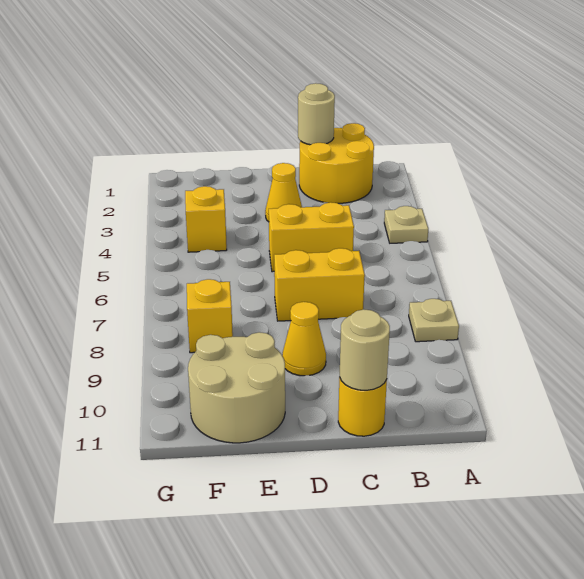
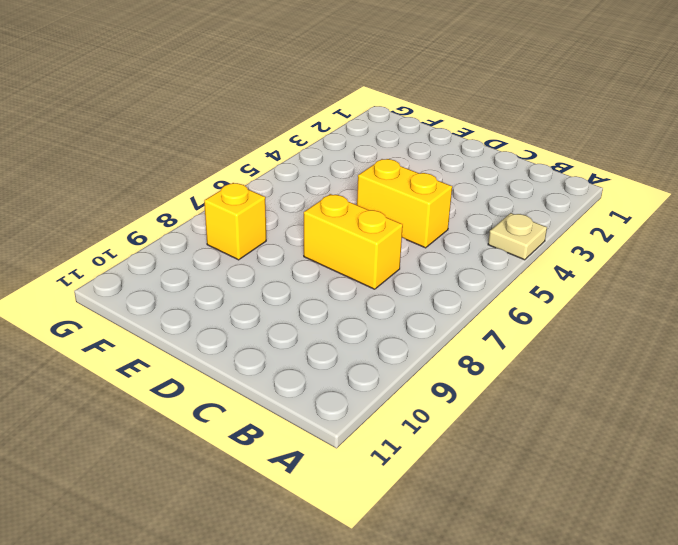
none -> tan plate A8 level 1
none -> yellow round brick B1:C2 level 1
none -> yellow round brick C11 level 1

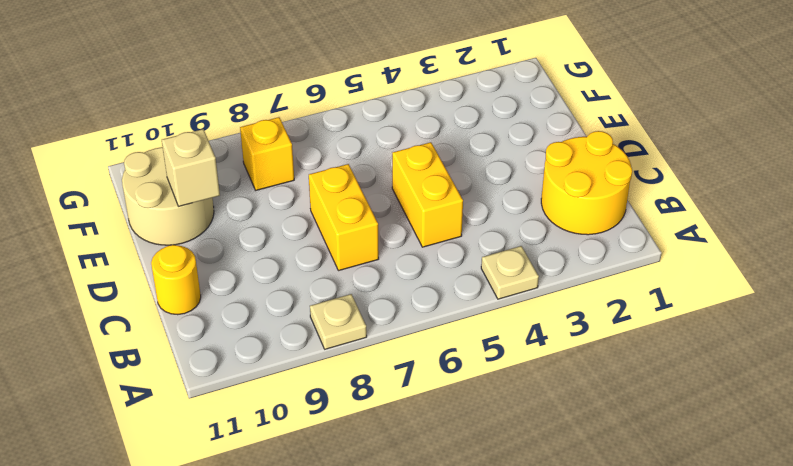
tan brick E10 level 2 -> none
none -> yellow cone D3 level 1
none -> yellow cone D9 level 1
none -> yellow brick F4 level 1

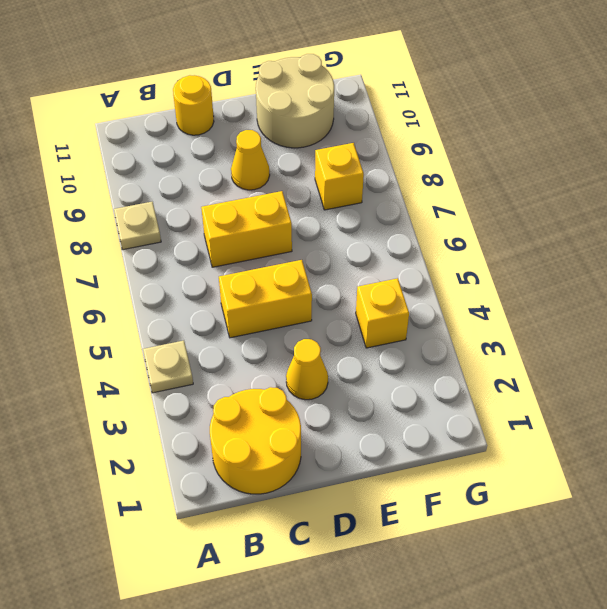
none -> tan round brick C1 level 2
none -> tan round brick C11 level 2

